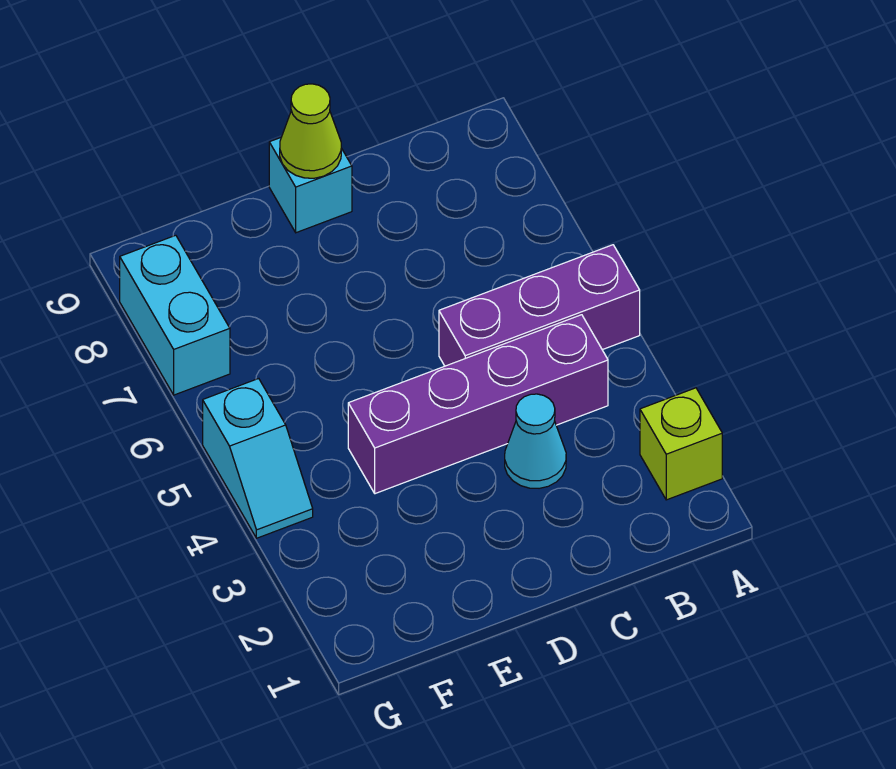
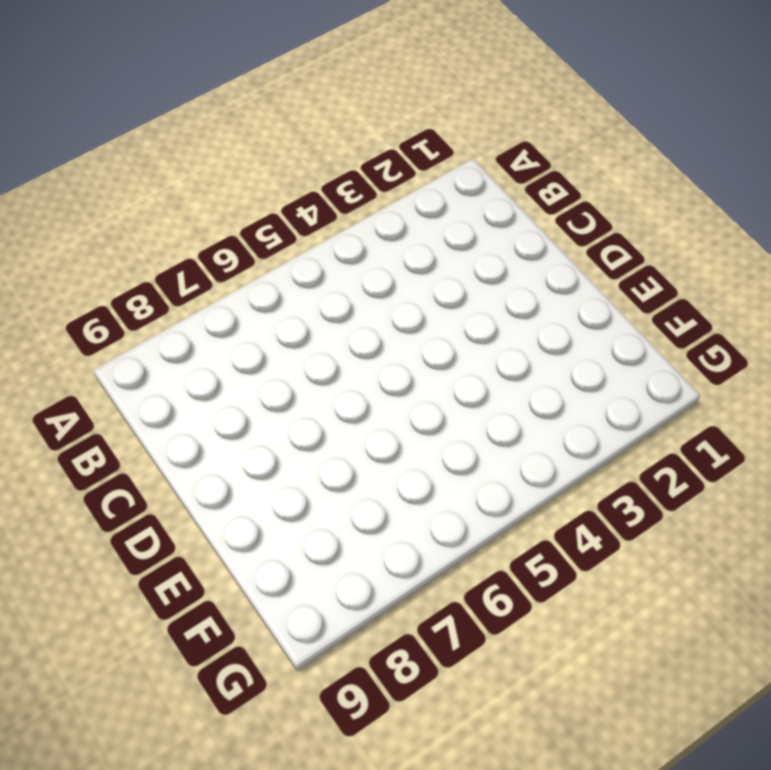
none -> lime brick A2 level 1
none -> purple brick A5:C5 level 1

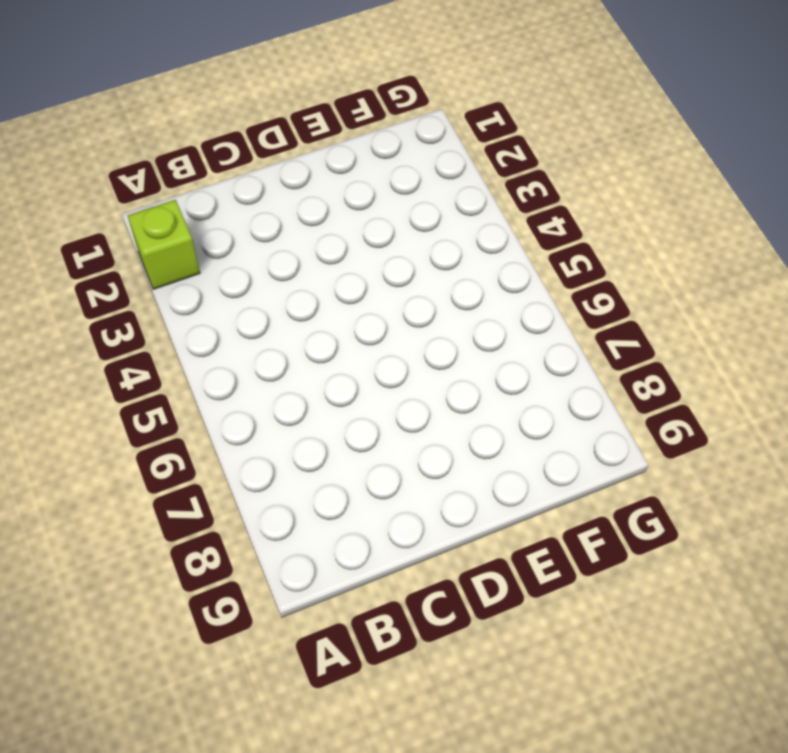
none -> purple brick A5:C5 level 1
none -> purple brick B4:E4 level 1

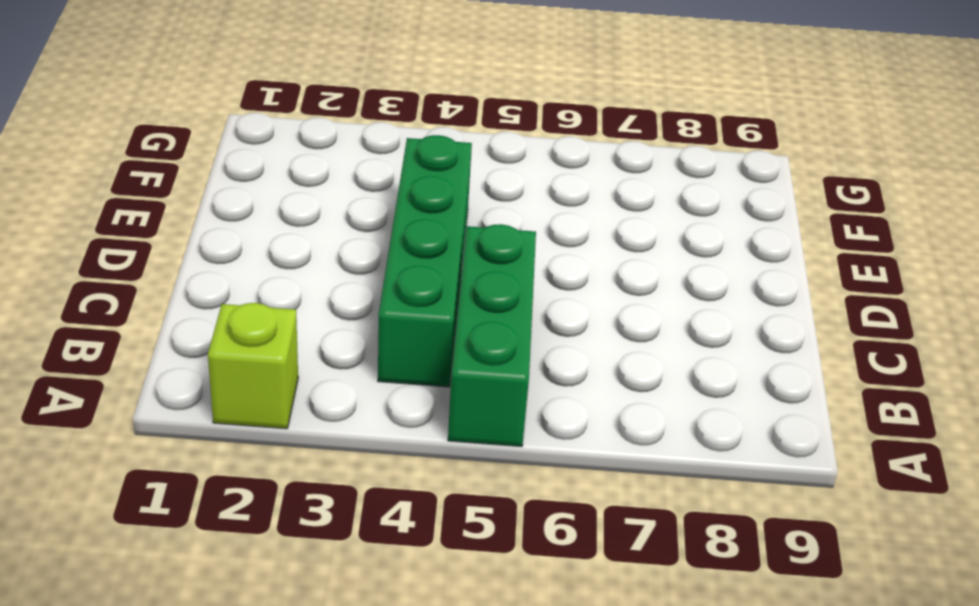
green brick A5:C5 level 1 -> purple brick A5:C5 level 1
green brick B4:E4 level 1 -> purple brick B4:E4 level 1
none -> cyan cone C3 level 1
none -> cyan brick D9 level 1

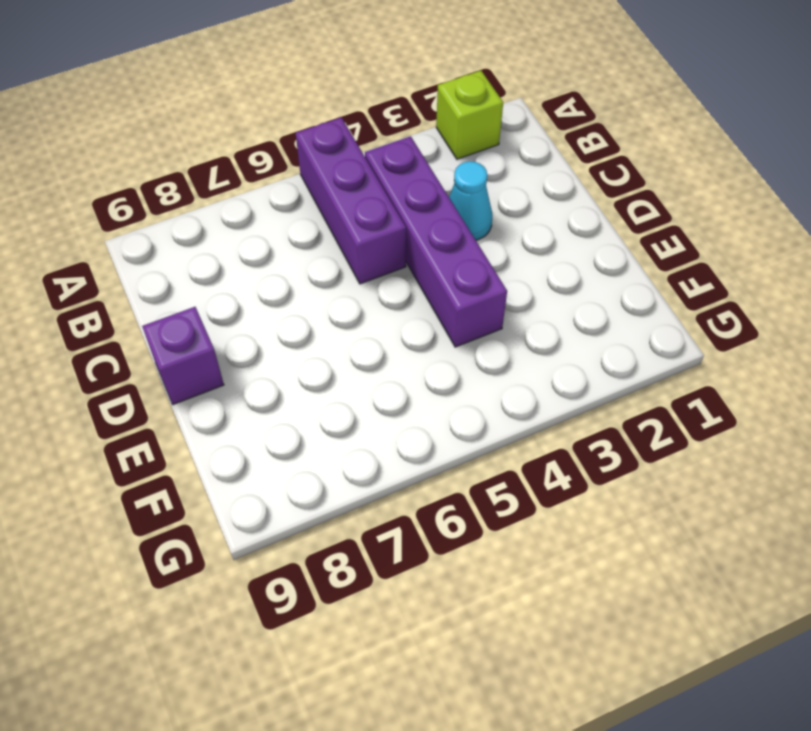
purple brick D9 level 1 -> cyan brick D9 level 1
none -> cyan slope G4:G5 level 1 top 5
none -> cyan brick G7:G8 level 1

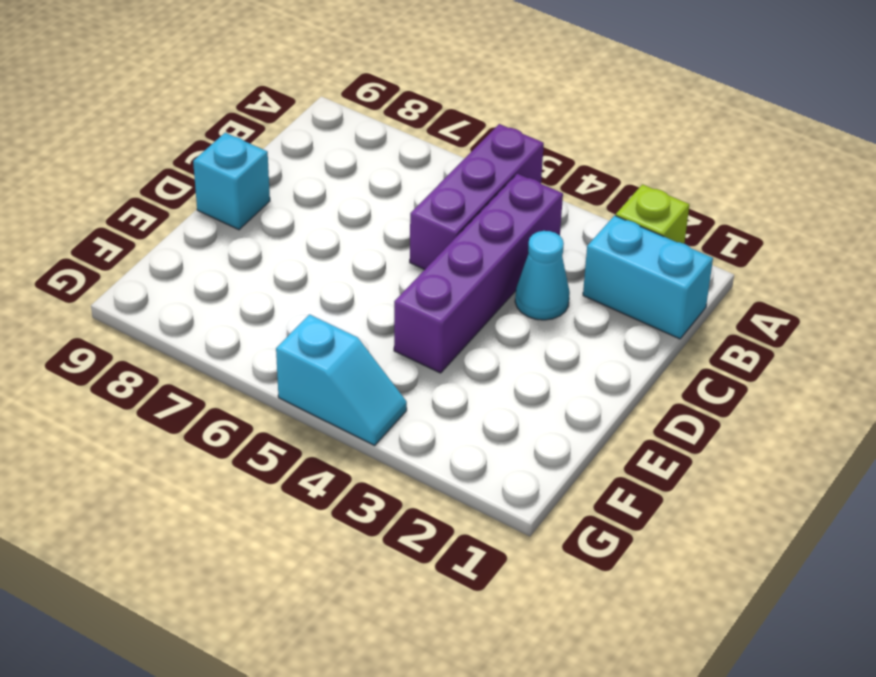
cyan brick B1:B2 level 1 -> cyan brick G7:G8 level 1
none -> lime cone D9 level 2

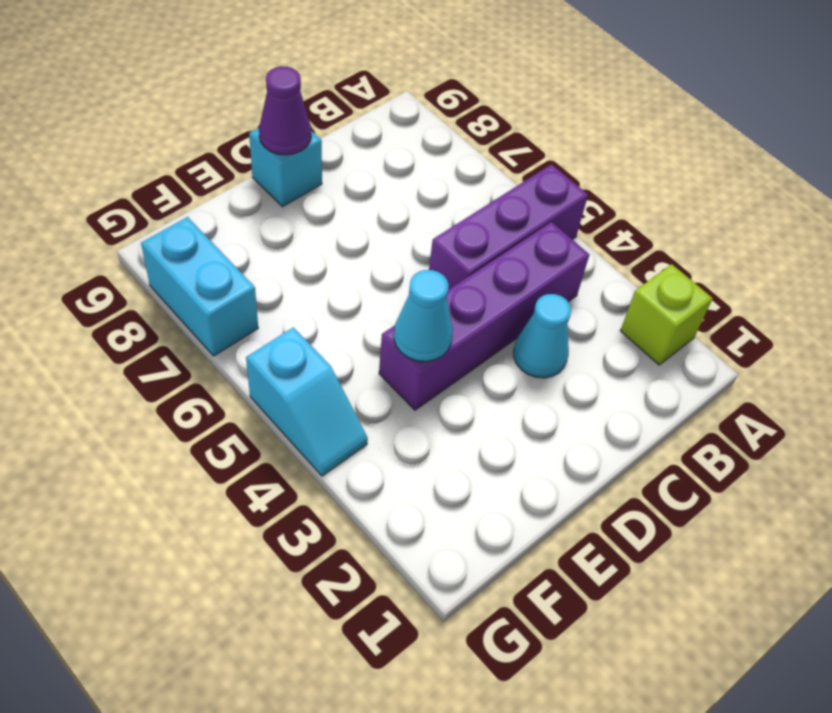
purple cone D9 level 2 -> lime cone D9 level 2
cyan cone E4 level 2 -> none

